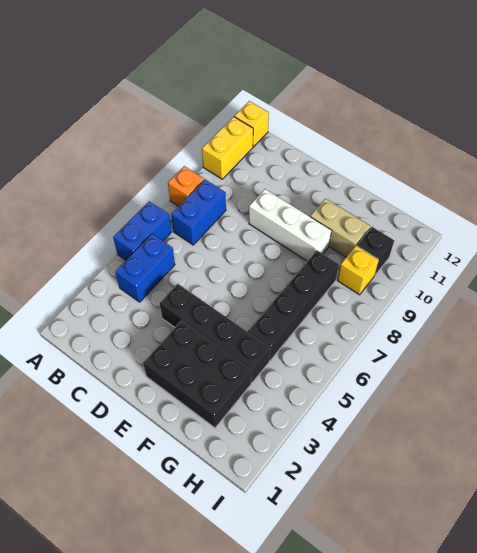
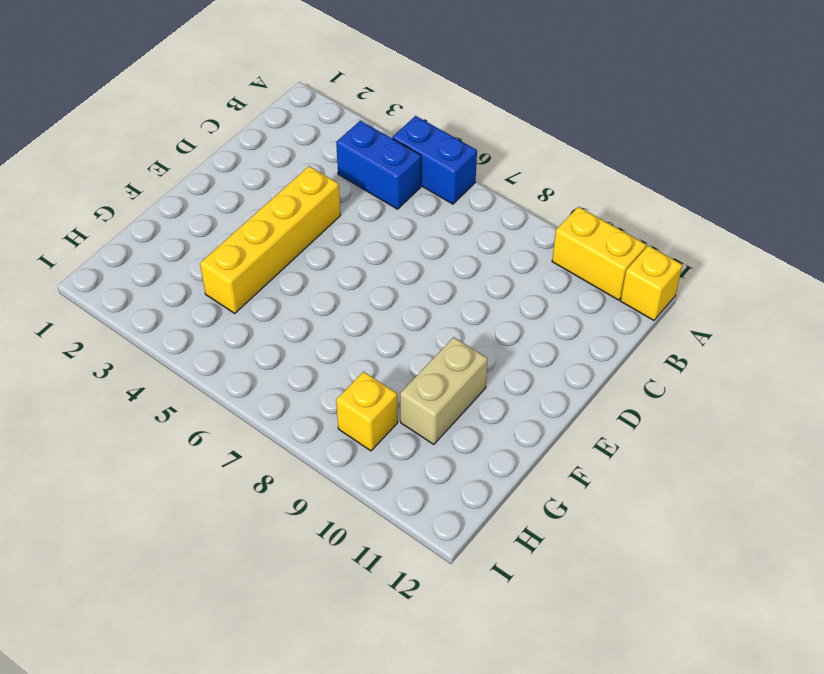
yellow brick D4:G4 level 1 -> black brick D4:G4 level 1
none -> orange brick A8 level 1
none -> blue brick B7:B8 level 1
none -> white brick D9:F9 level 1

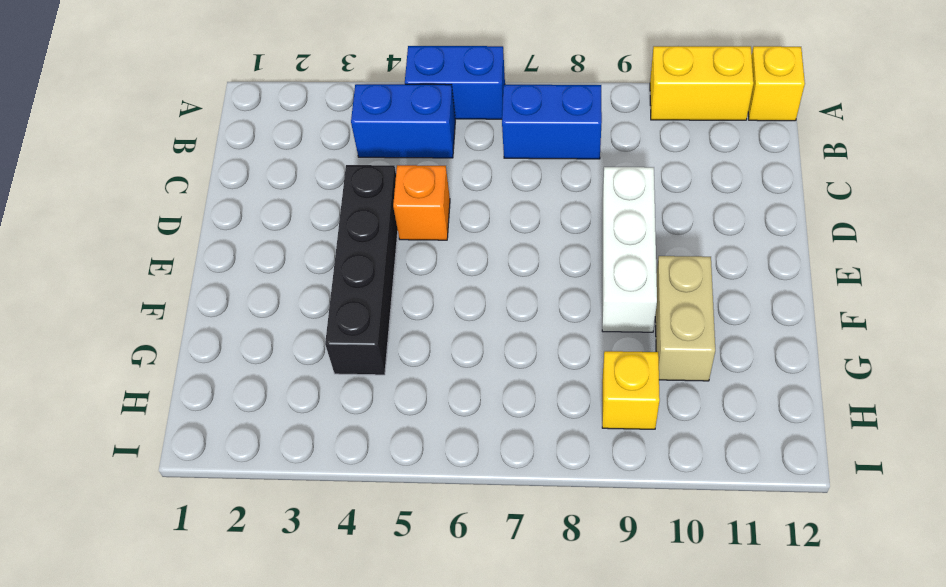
orange brick D5 level 1 -> orange brick A8 level 1
none -> black brick E2:G3 level 1
none -> black brick G5:G8 level 1
none -> black brick H10 level 1

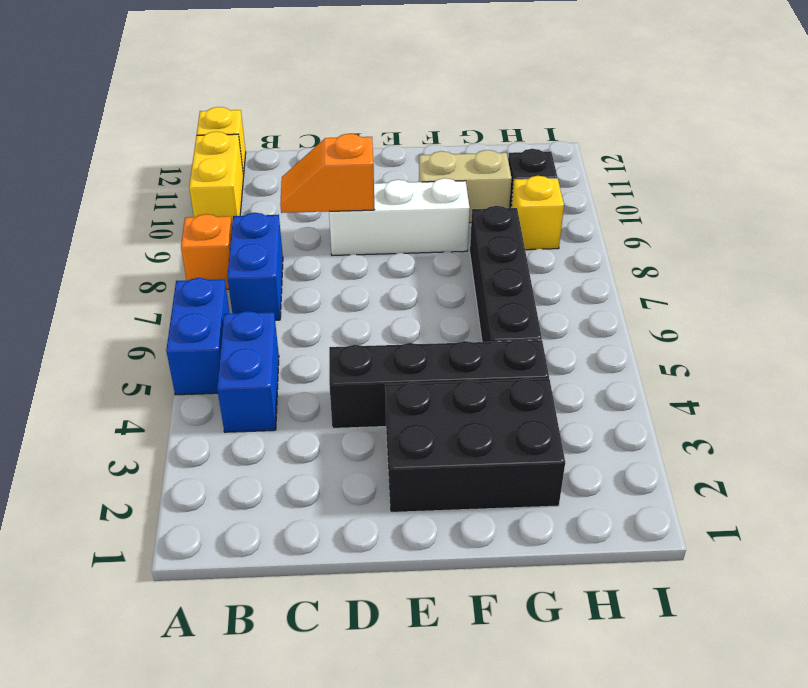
orange slope C9:D9 level 2 top D -> none

